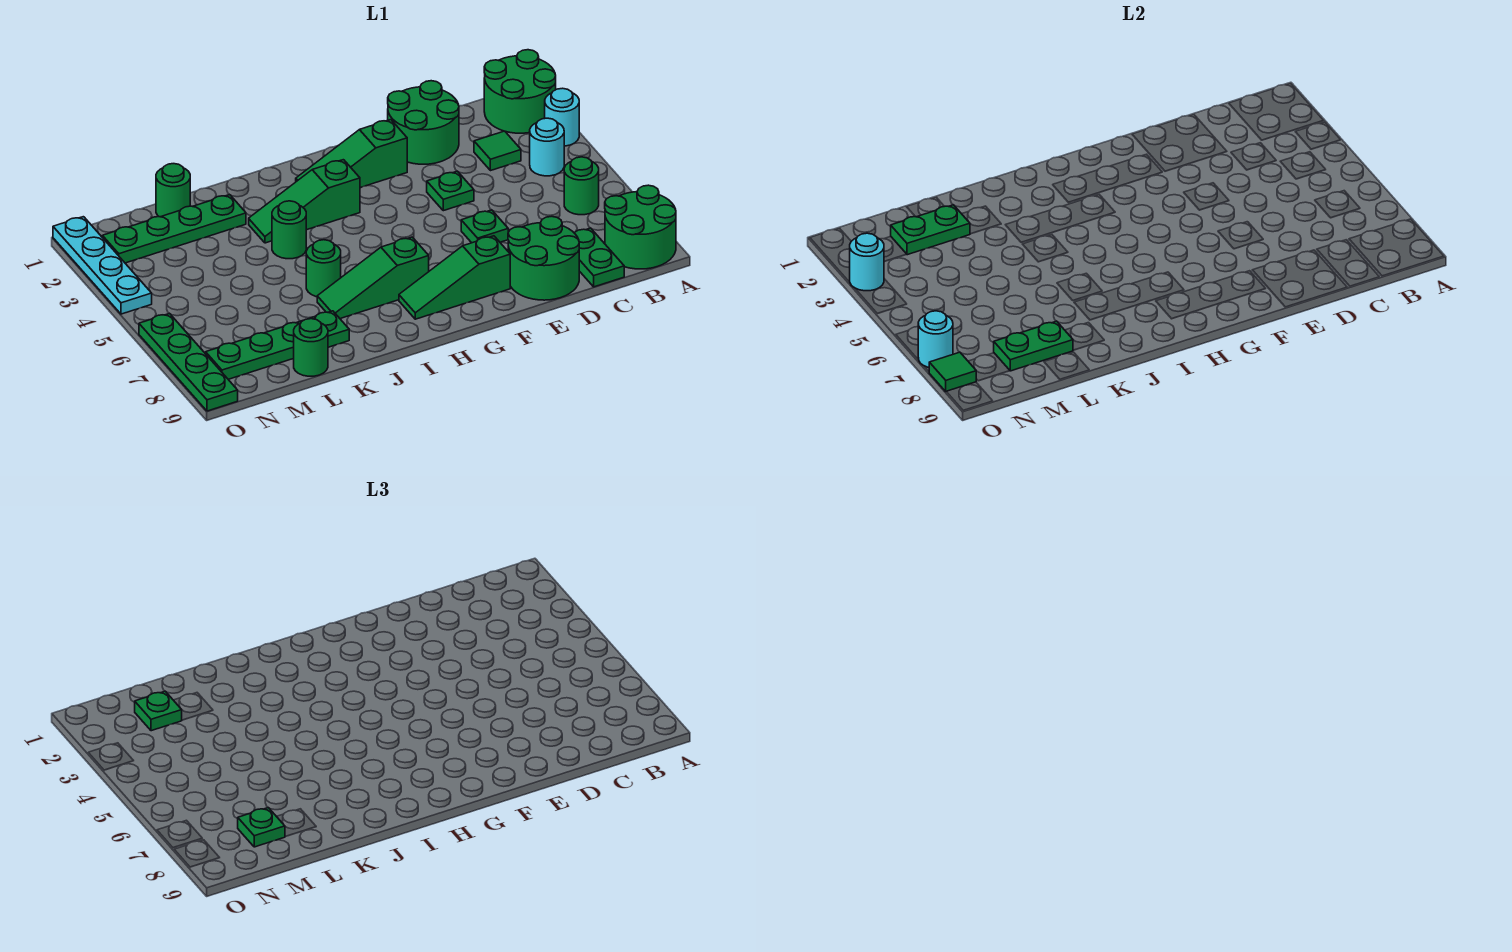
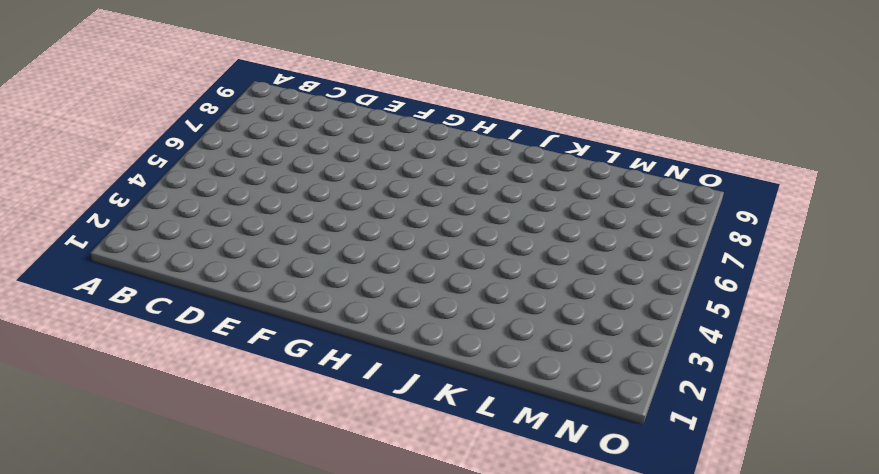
none -> green round brick A1:B2 level 1
none -> cyan round brick A3 level 1
none -> green round brick A8:B9 level 1
none -> cyan round brick B4 level 1

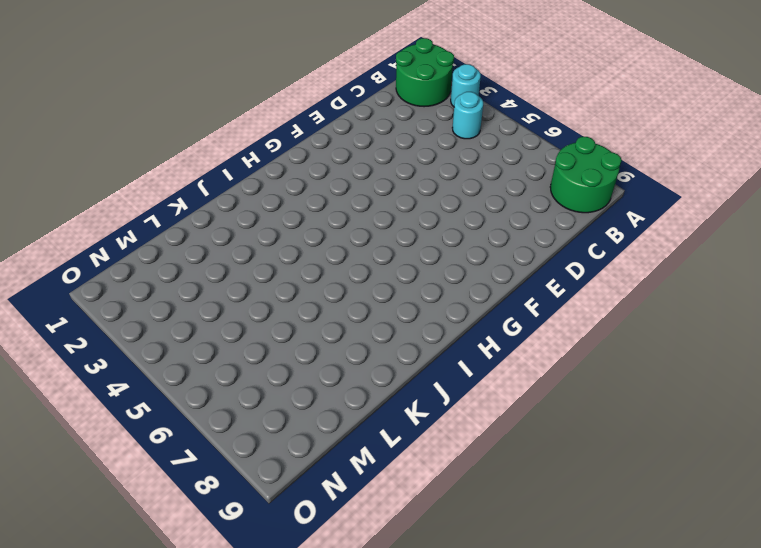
none -> green round brick B6 level 1
none -> green tile C3 level 1
none -> green plate C8:C9 level 1
none -> green round brick D1:E2 level 1

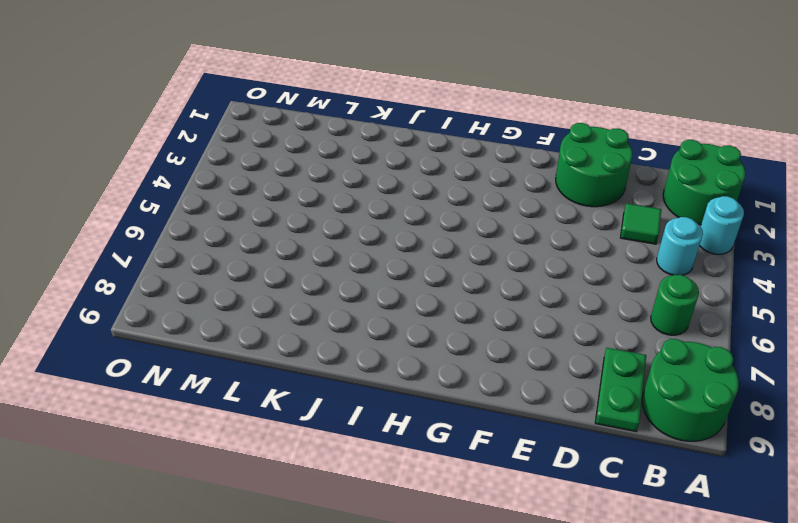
none -> green round brick D8:E9 level 1
none -> green plate E4 level 1
none -> green plate E6 level 1
none -> green slope F2:H2 level 1 top F

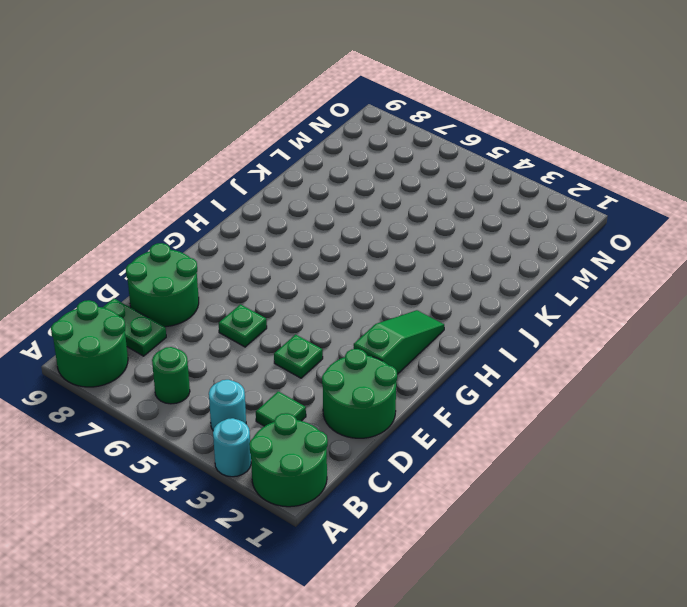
none -> green slope F8:H8 level 1 top F
none -> green slope H3:J3 level 1 top H
none -> green slope H7:J7 level 1 top H
none -> green round brick J4 level 1

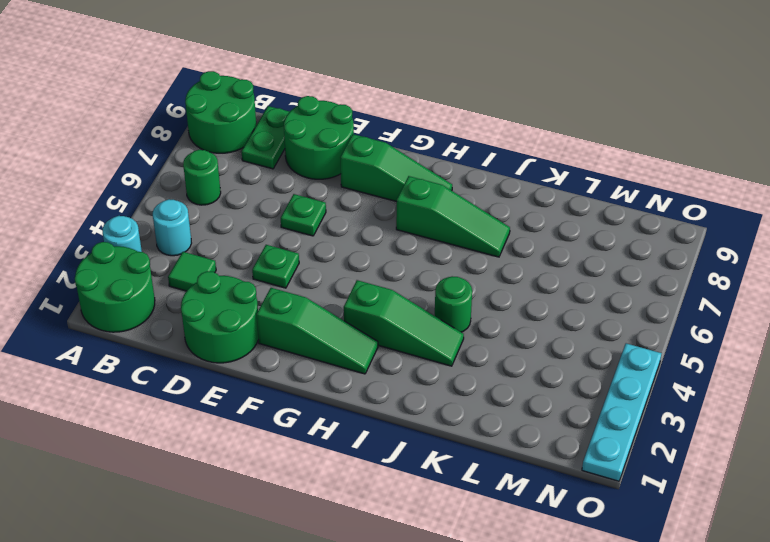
none -> green round brick J6 level 1
none -> green plate K2:N2 level 1
none -> green plate K8:N8 level 1
none -> green round brick L1 level 1

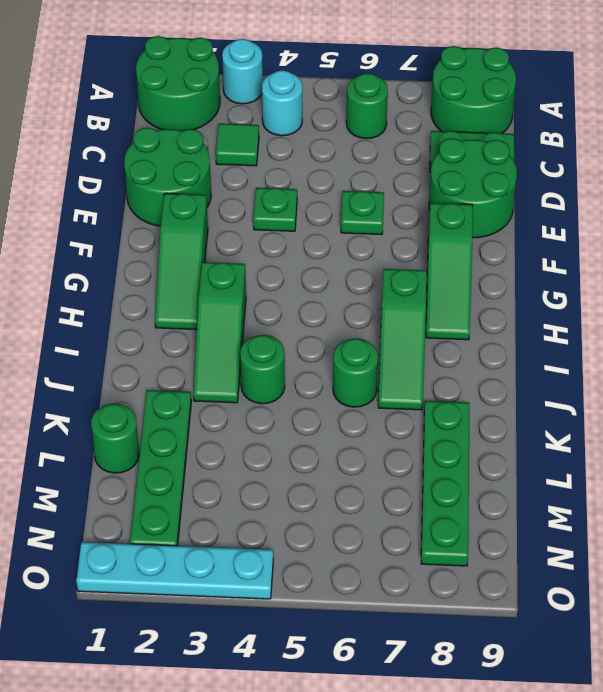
none -> green round brick L9 level 1
none -> green plate O6:O9 level 1
none -> green plate L2:M2 level 2
none -> green plate L8:M8 level 2

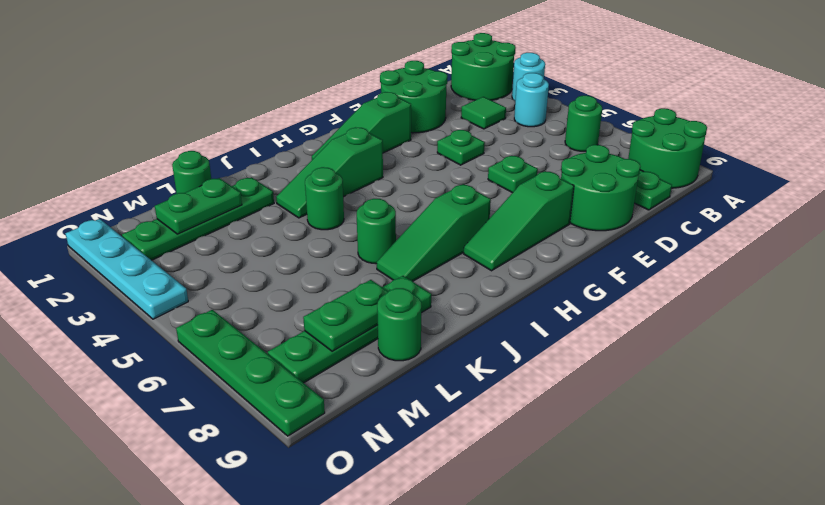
none -> cyan round brick O3 level 2
none -> cyan round brick O7 level 2
none -> green tile O8 level 2
none -> green plate M2 level 3

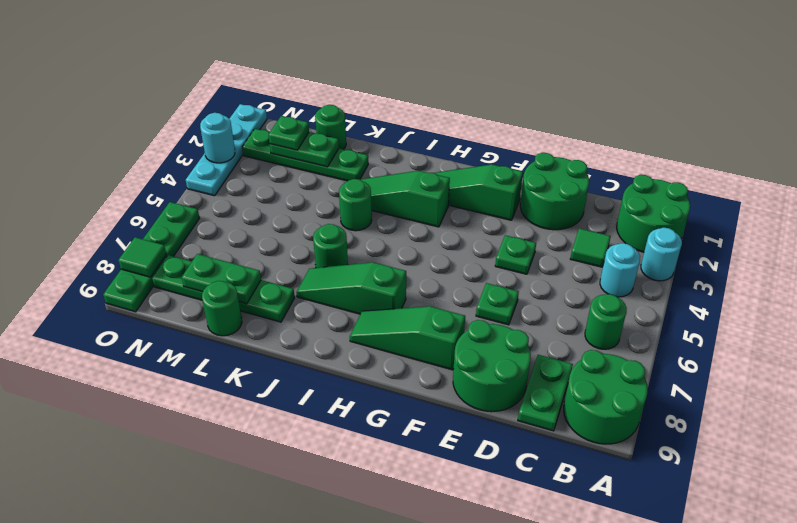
none -> cyan round brick O7 level 2
none -> green plate M8 level 3

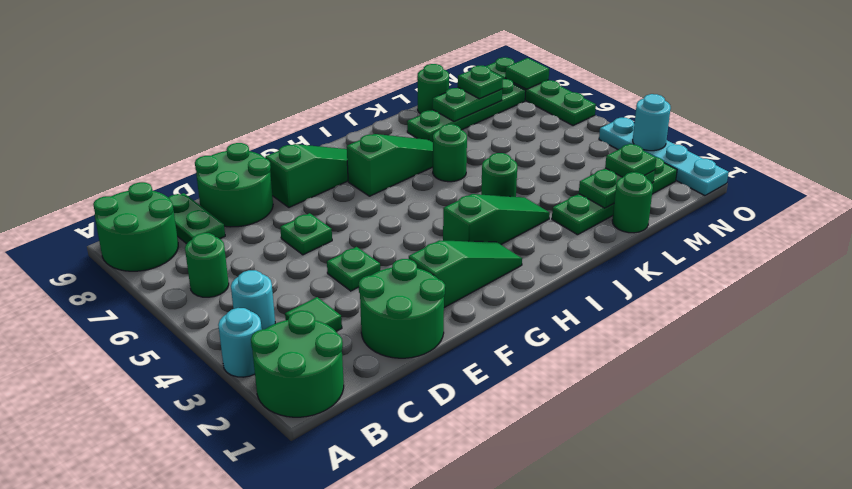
none -> cyan round brick O7 level 2

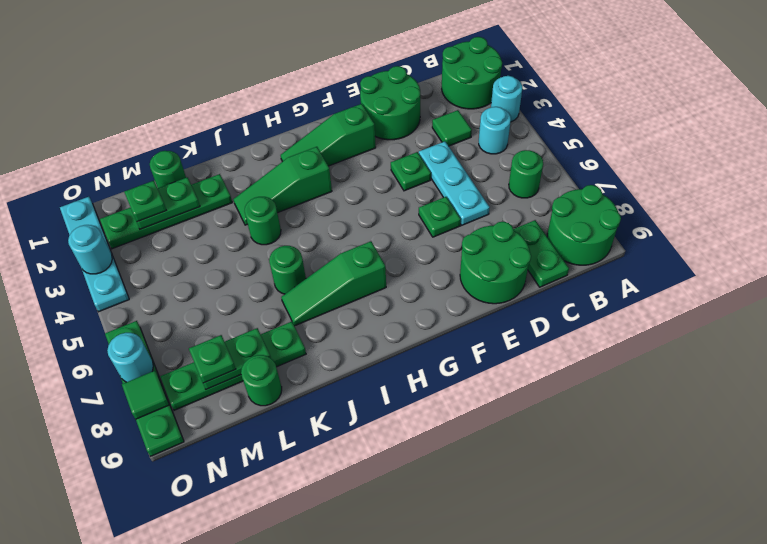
cyan plate D4:D6 level 1 -> none
none -> green slope F8:H8 level 1 top F

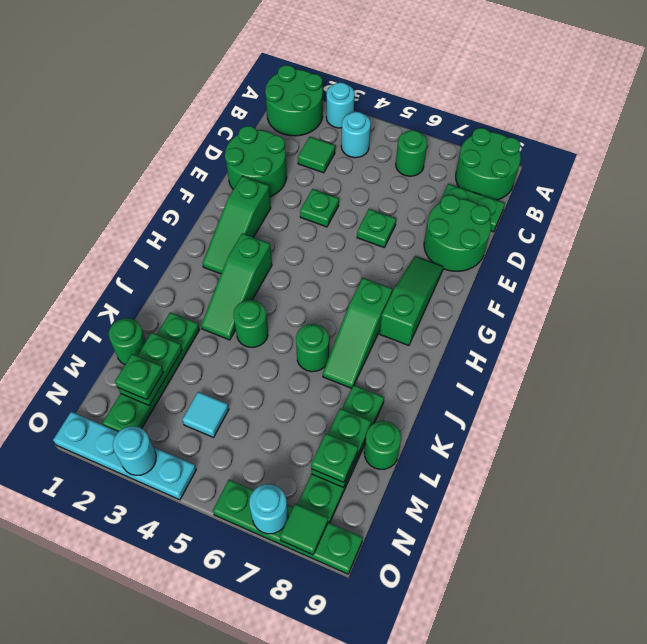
green slope F8:H8 level 1 top H -> green slope F8:H8 level 1 top F
cyan tile M4 level 1 -> none

